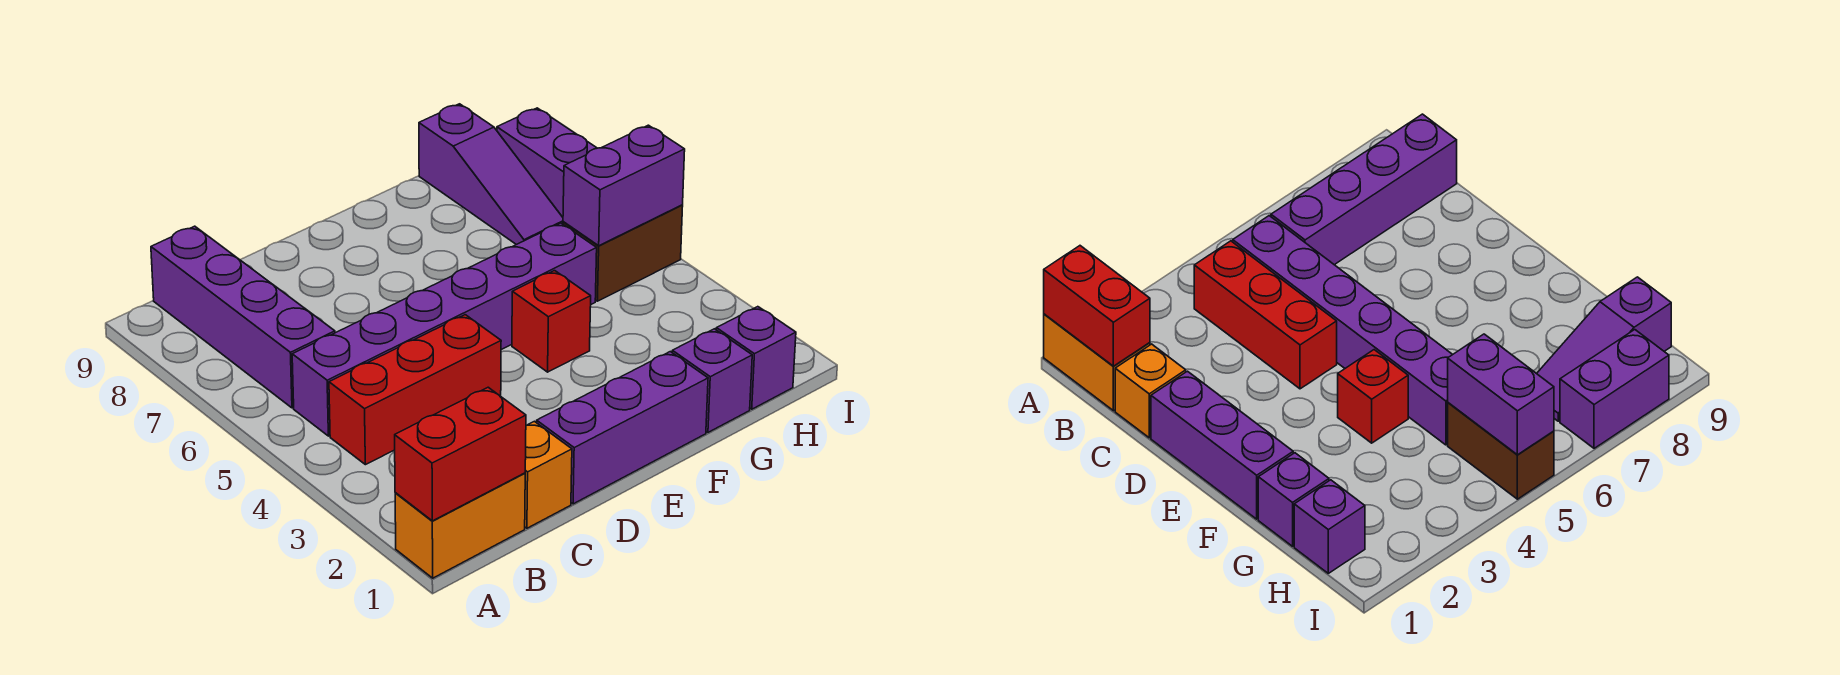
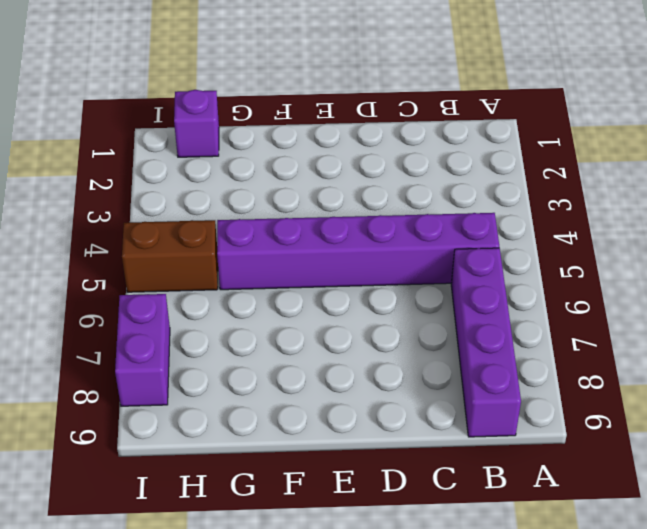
none -> orange brick A1:B1 level 1
none -> red brick B4:D4 level 1
none -> orange brick C1 level 1

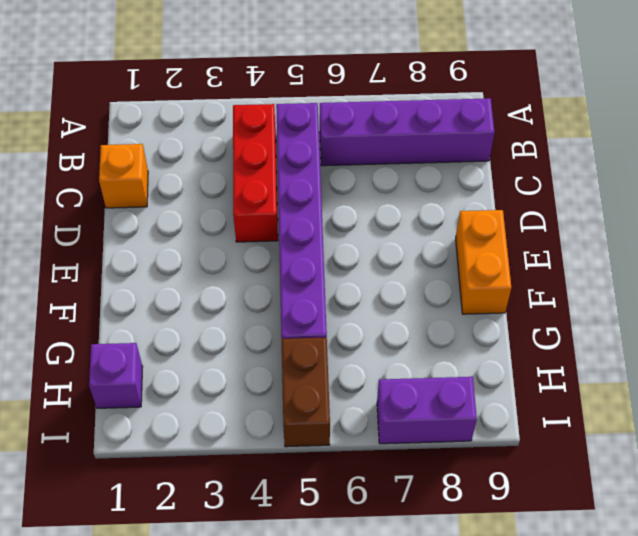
orange brick E9:F9 level 1 -> orange brick A1:B1 level 1
none -> purple brick D1:F1 level 1
none -> red brick F4 level 1
none -> purple brick G1 level 1

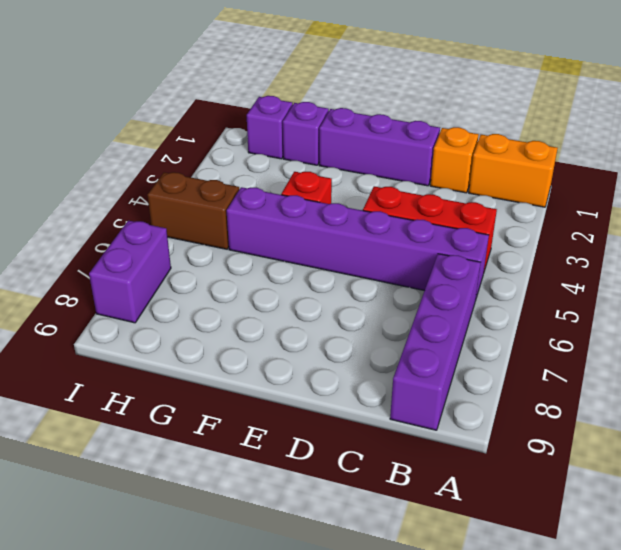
none -> purple slope H7:H9 level 1 top 9
none -> red brick A1:B1 level 2
none -> purple brick H5:I5 level 2

